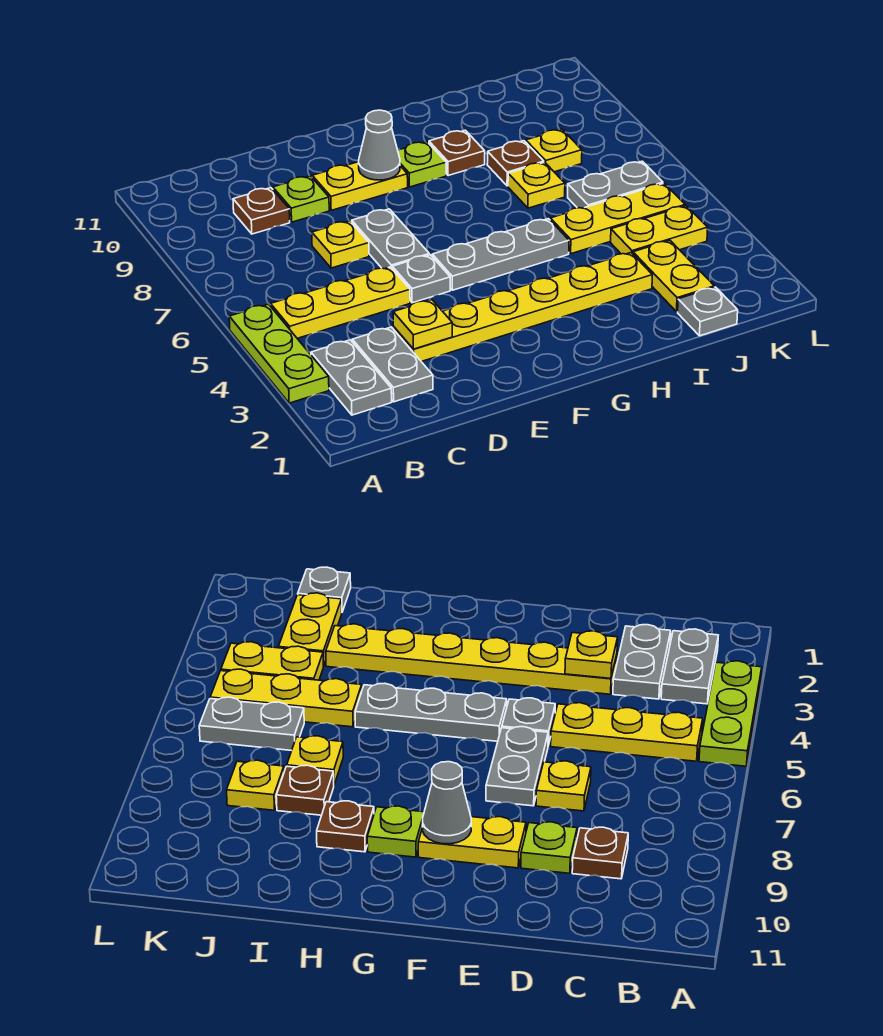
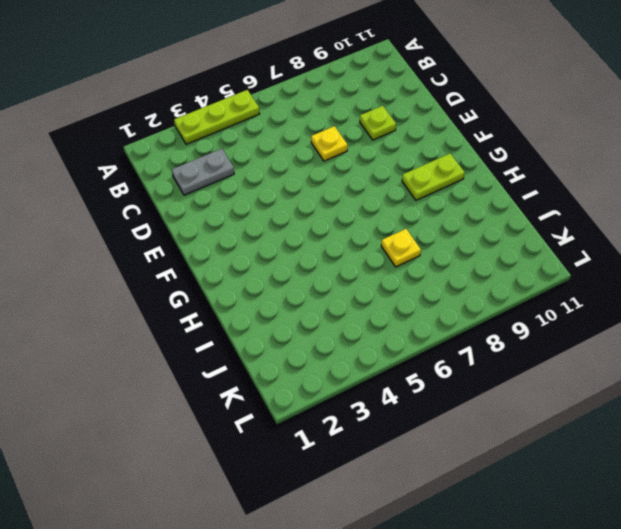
lime plate G9:G10 level 1 -> lime plate G9 level 1
none -> grey plate B2:B3 level 1
none -> yellow plate B5:D5 level 1
none -> brown plate C9 level 1

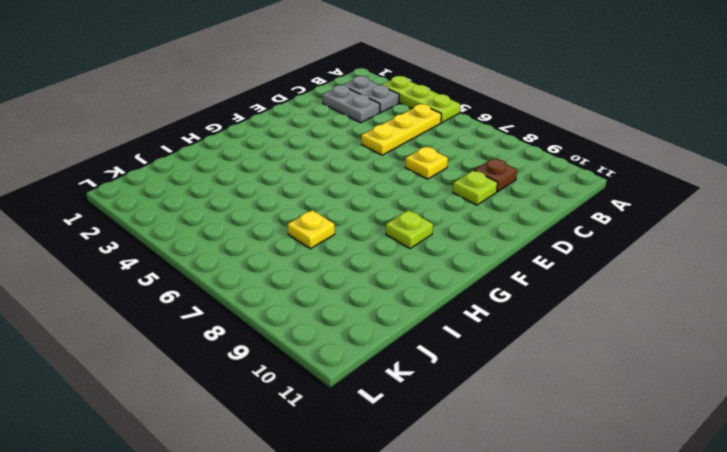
none -> yellow plate D3:I3 level 1
none -> grey plate E5 level 1
none -> grey plate E6:E7 level 1

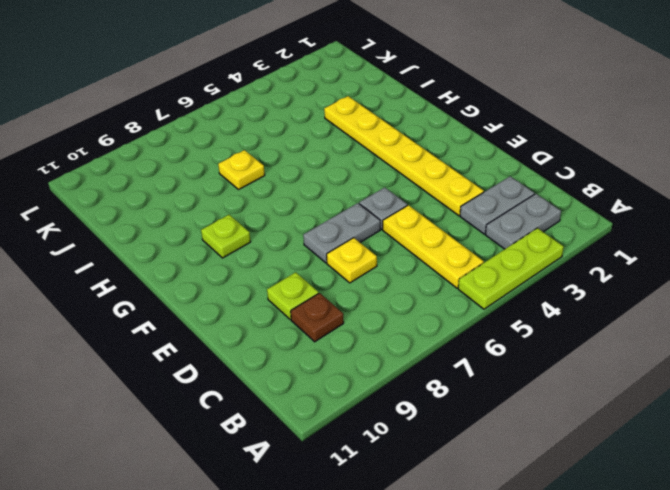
none -> yellow plate E9:F9 level 1
none -> grey plate F5:H5 level 1
none -> brown plate H9 level 1

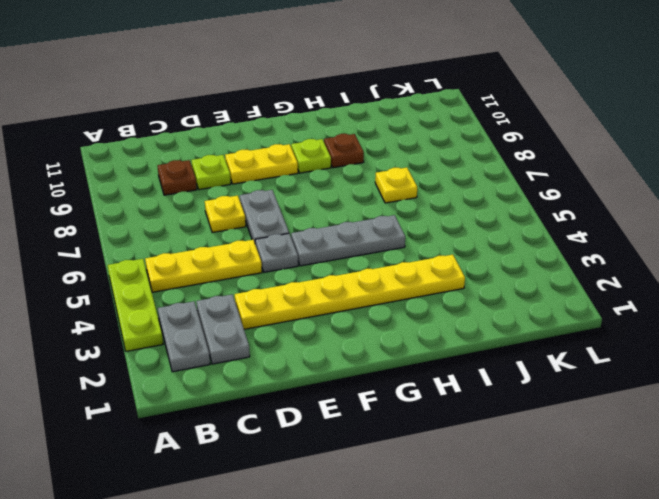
none -> yellow plate I5:K5 level 1
none -> brown plate I8 level 1
none -> grey plate J1 level 1

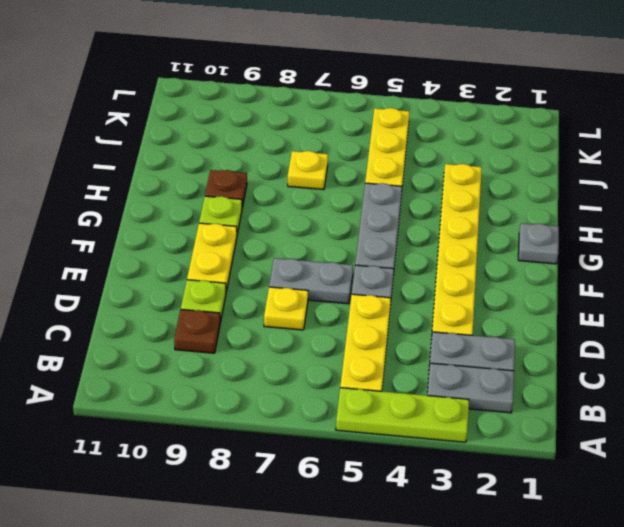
grey plate G1 level 1 -> grey plate J1 level 1
none -> brown plate I8 level 1
none -> yellow plate J2:J3 level 1
none -> yellow plate J4:K4 level 1

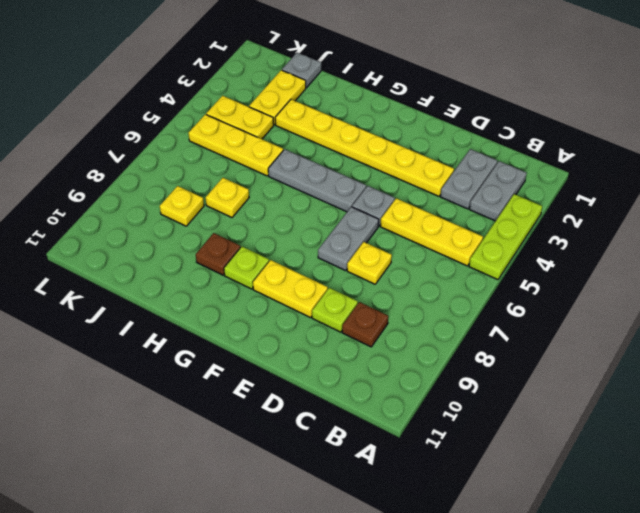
none -> brown plate I8 level 1
none -> grey plate J6:K6 level 1
none -> yellow plate D3 level 2

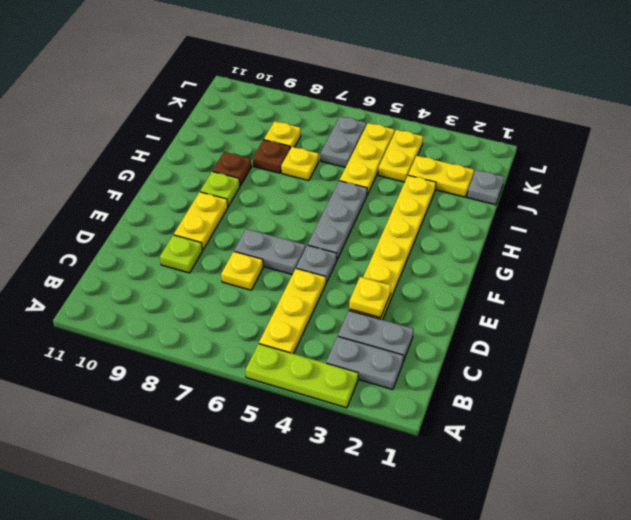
none -> brown plate C9 level 1
none -> grey cone F9 level 2

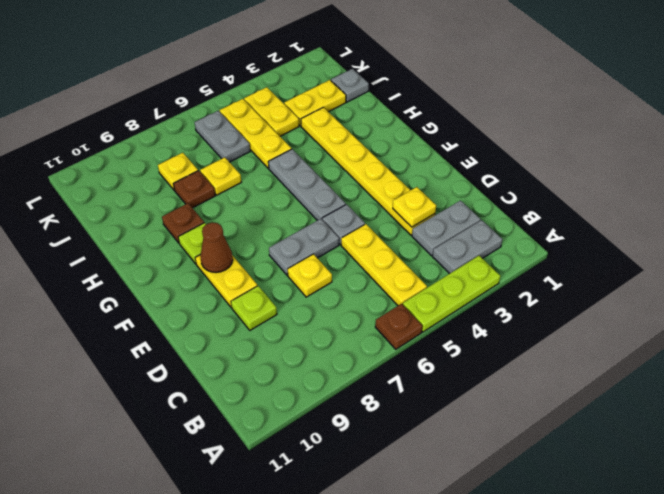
brown plate A6 level 1 -> brown plate C9 level 1
brown cone F9 level 2 -> grey cone F9 level 2

